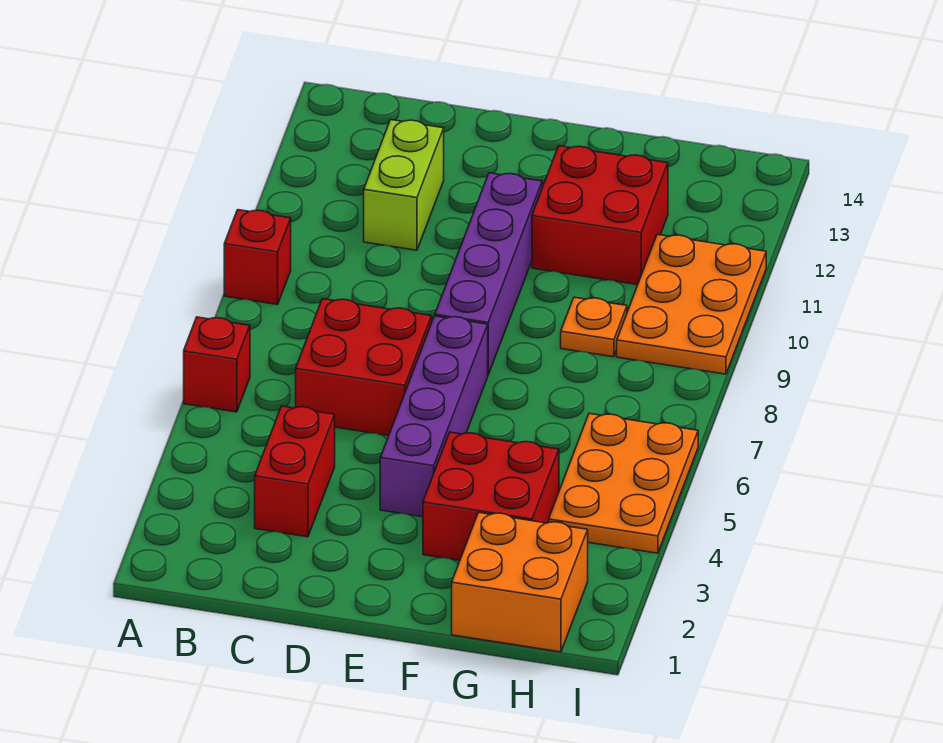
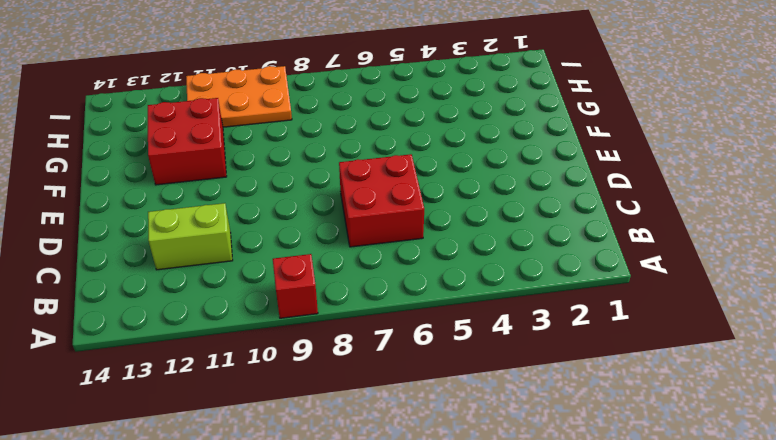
none -> red brick A6 level 1
none -> red brick C3:C4 level 1
none -> purple brick E4:E7 level 1

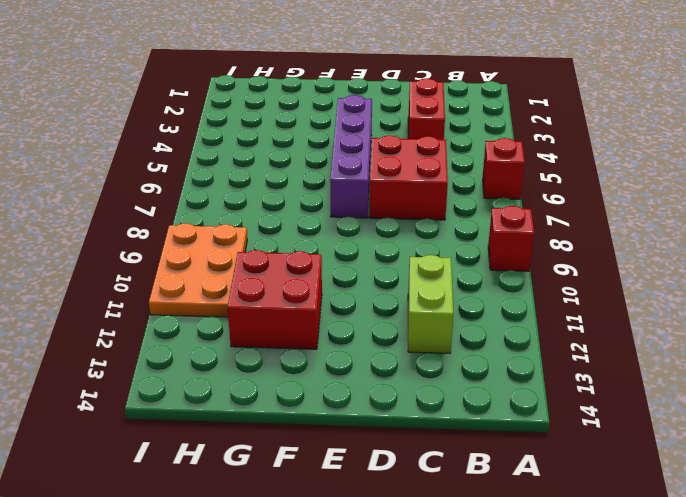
none -> purple brick E8:E11 level 1
none -> red brick F3:G4 level 1
none -> orange brick G1:H2 level 1

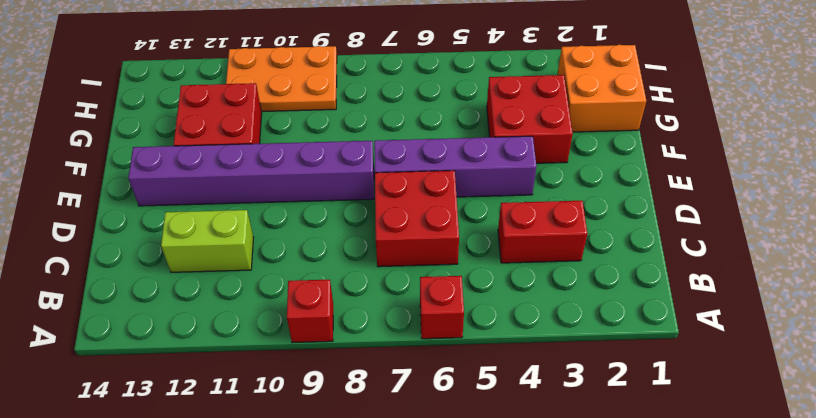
purple brick E8:E13 level 1 -> purple brick E8:E11 level 1
none -> orange plate G9 level 1
none -> orange plate H4:I6 level 1

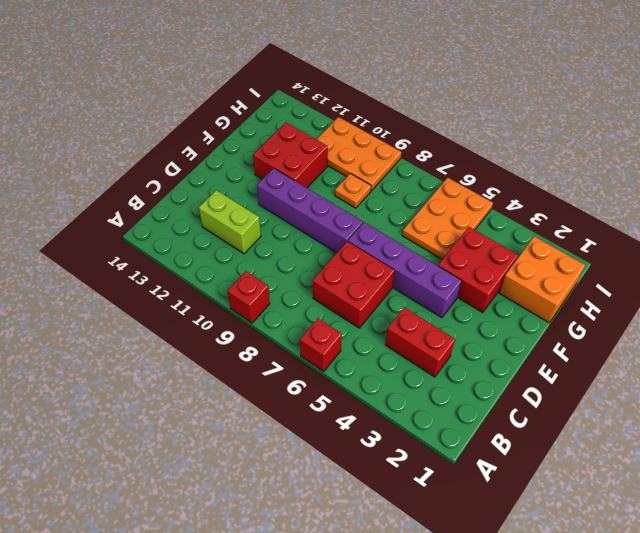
orange plate G5:I6 level 1 -> orange plate H4:I6 level 1

